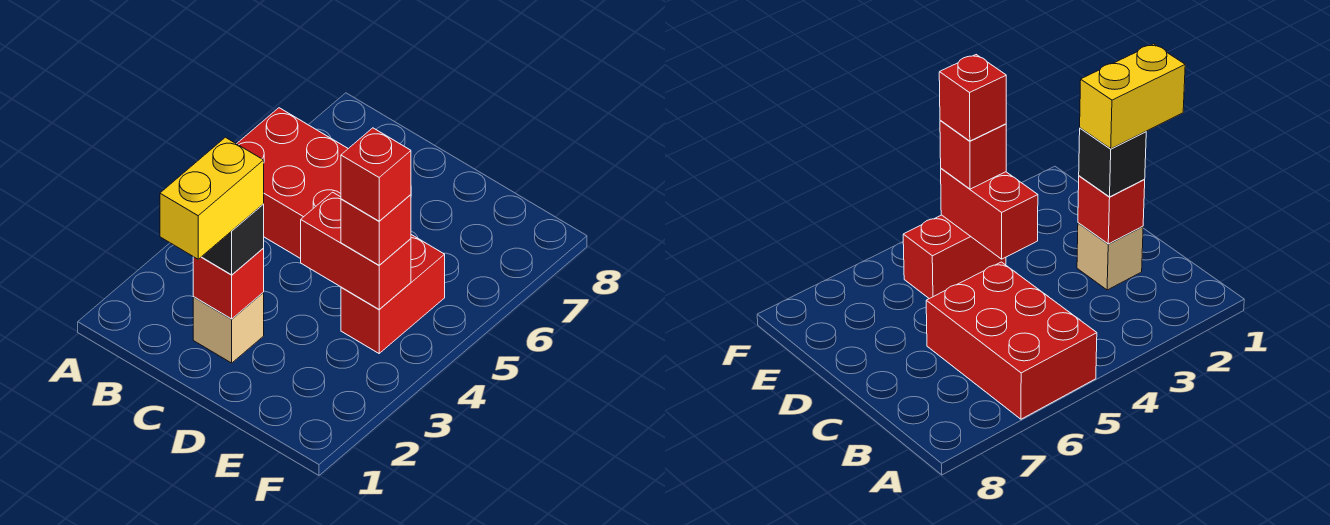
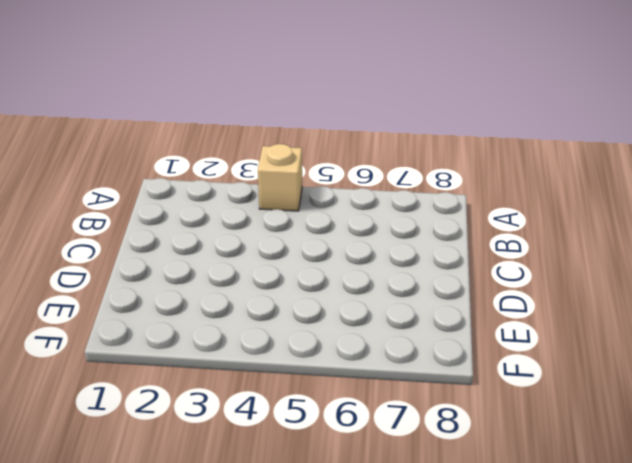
tan brick A4 level 1 -> tan brick C2 level 1
none -> red brick A5:C6 level 1
none -> red brick E4:E5 level 1

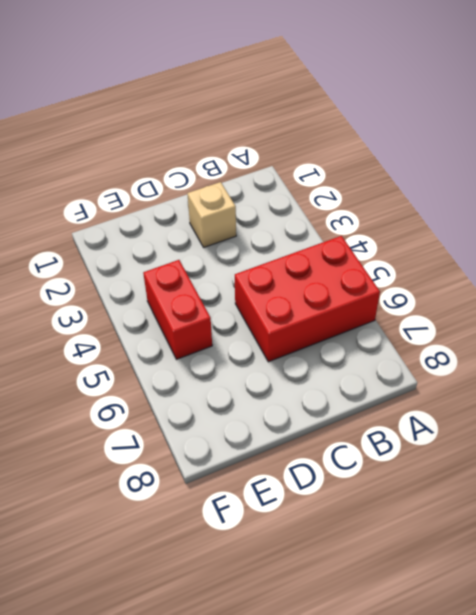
none -> red brick C2 level 2
none -> red brick D4:E4 level 2

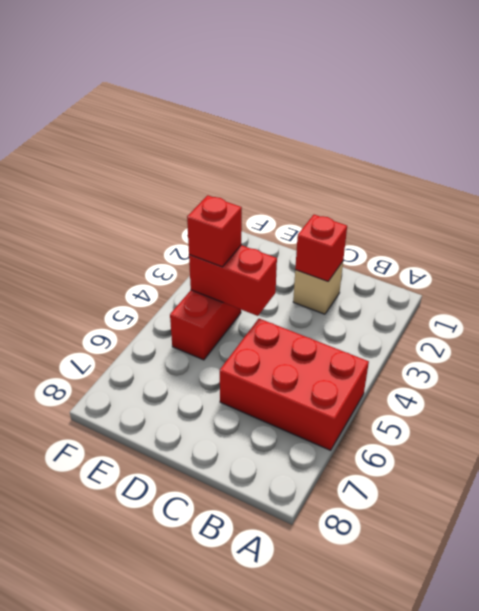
none -> black brick C2 level 3
none -> yellow brick C1:C2 level 4

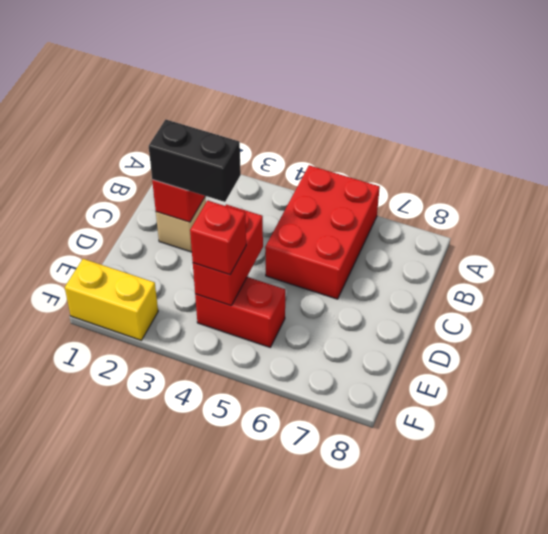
black brick C2:C3 level 3 -> black brick C2 level 3
yellow brick F1:F2 level 1 -> yellow brick C1:C2 level 4
none -> red brick E4 level 4

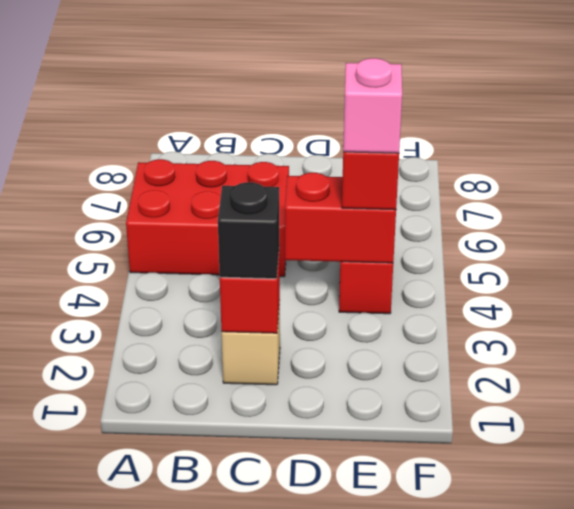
pink brick E4 level 4 -> red brick E4 level 4
none -> yellow brick C1:C2 level 4

